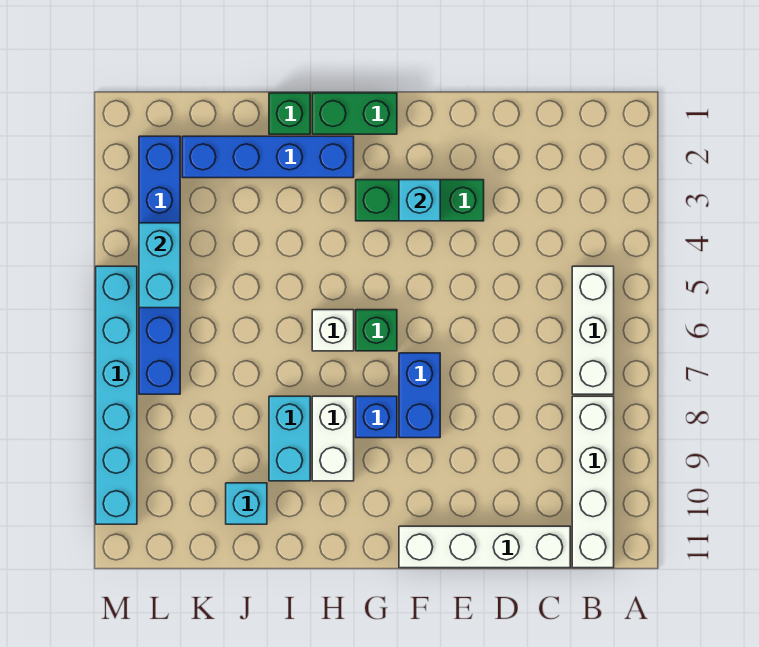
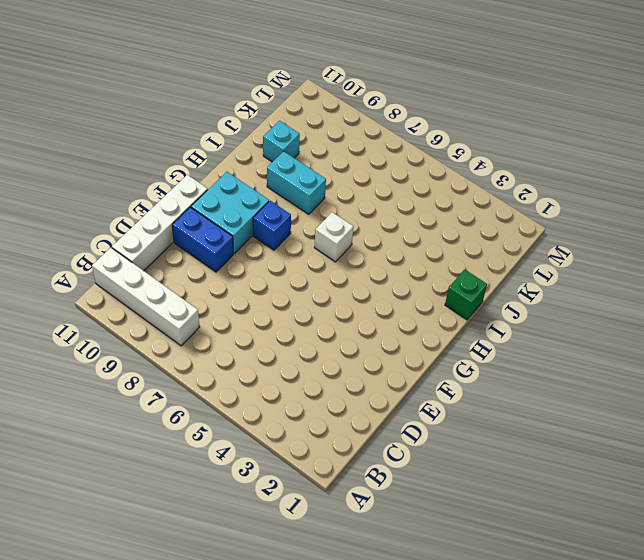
blue brick E9:E10 level 1 -> blue brick F7:F8 level 1
cyan brick F9:G10 level 1 -> none
none -> white brick B5:B7 level 1
none -> green brick E3:G3 level 1
none -> green brick G1:H1 level 1

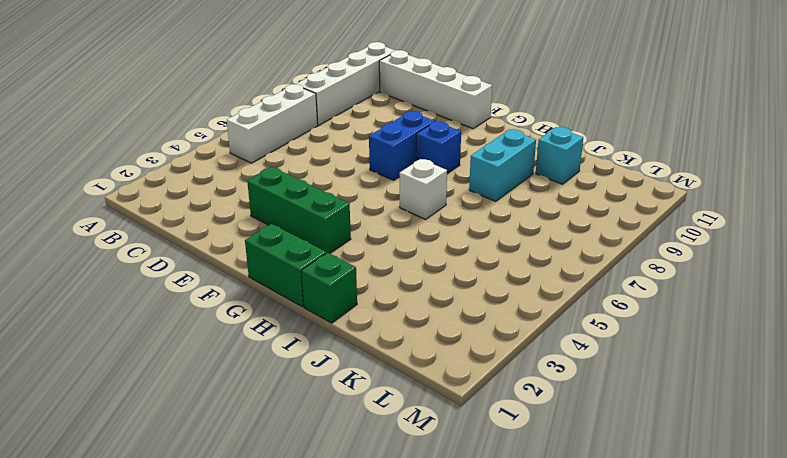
none -> green brick G6 level 1
none -> blue brick H2:K2 level 1
none -> white brick H8:H9 level 1

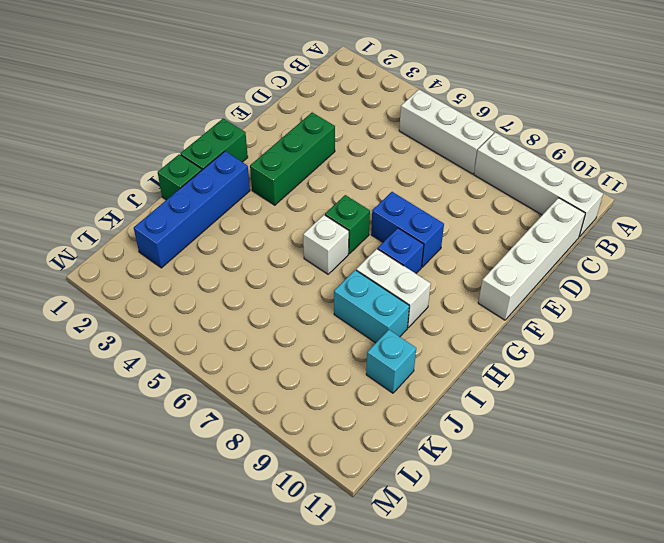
none -> blue brick L2:L7 level 1
none -> cyan brick M5:M10 level 1
none -> cyan brick F3 level 2

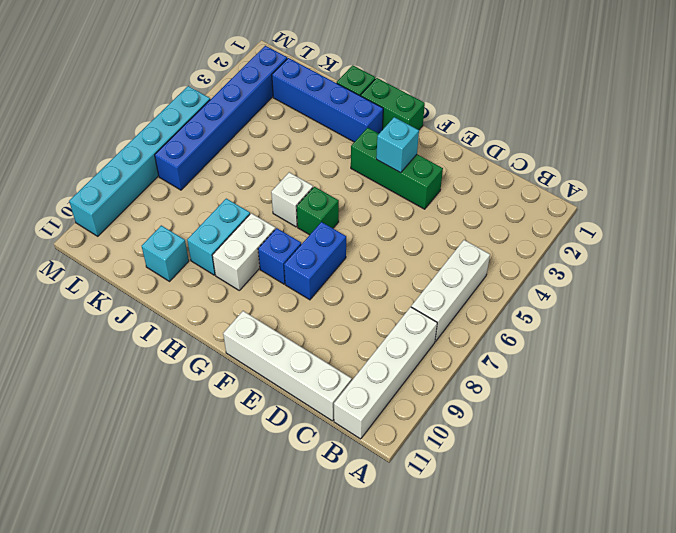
none -> cyan brick L4:L5 level 2

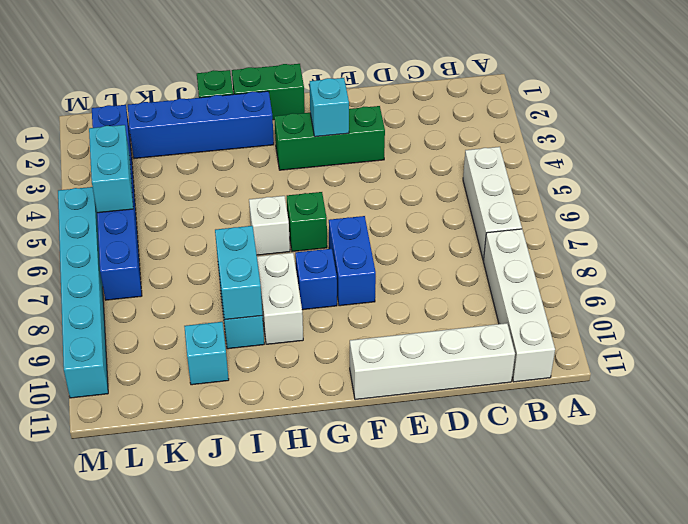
cyan brick I8:I9 level 2 -> none

